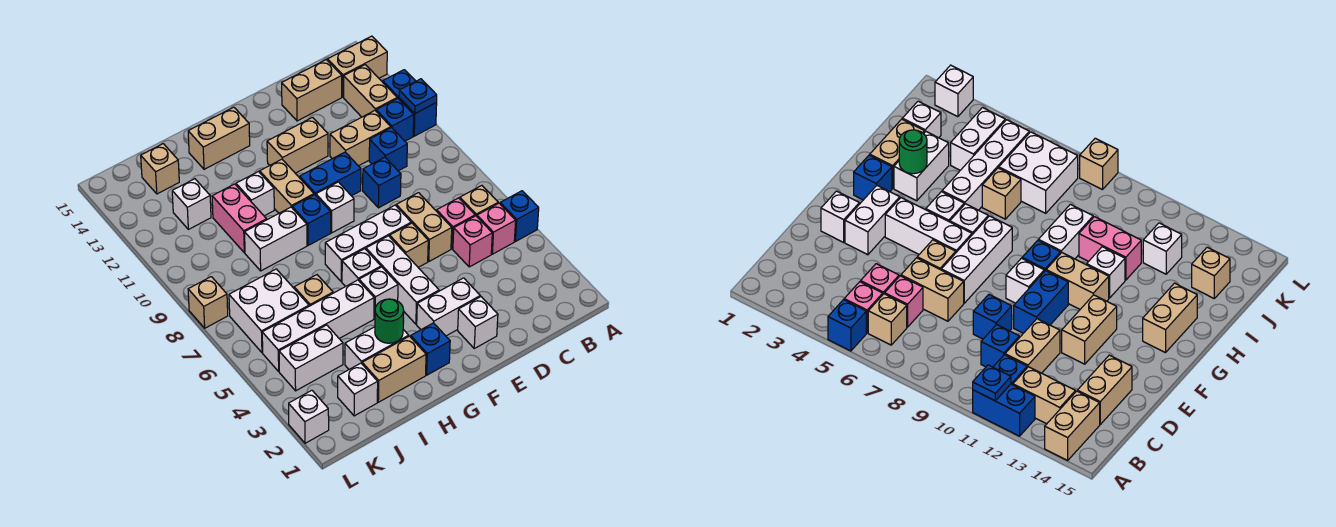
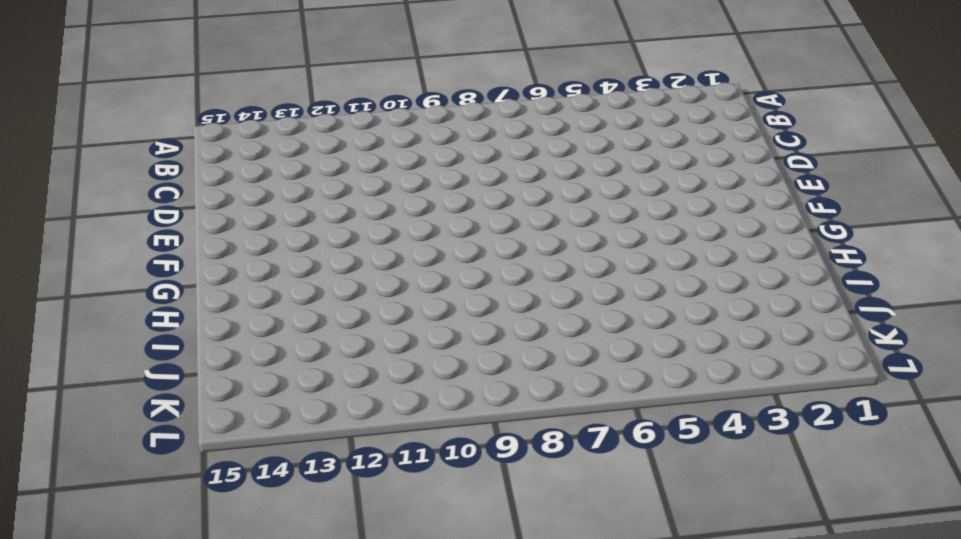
none -> blue brick A5 level 1
none -> blue brick A11:A12 level 1
none -> tan brick A14:B14 level 1
none -> pink brick B5 level 1

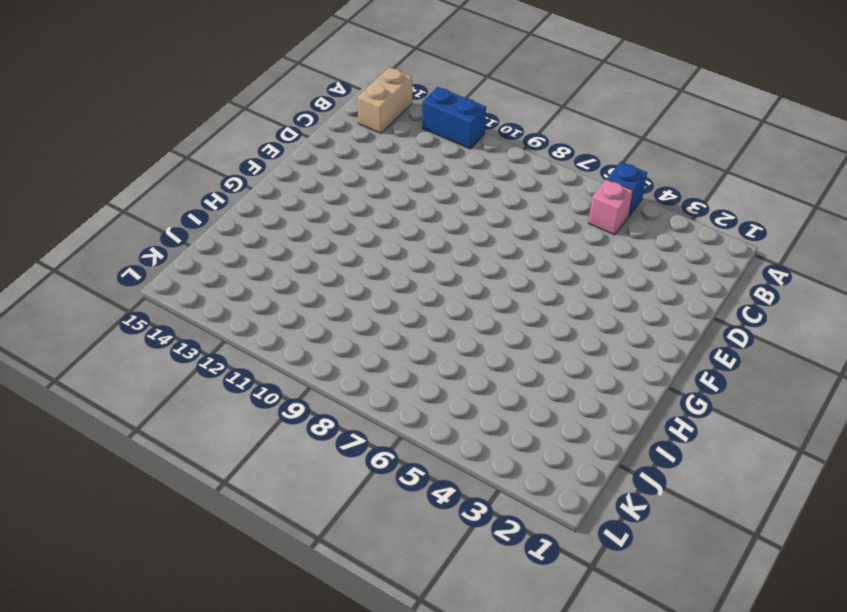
none -> tan brick B6 level 1
none -> blue brick B11 level 1
none -> tan brick B12:B13 level 1
none -> pink brick C5 level 1

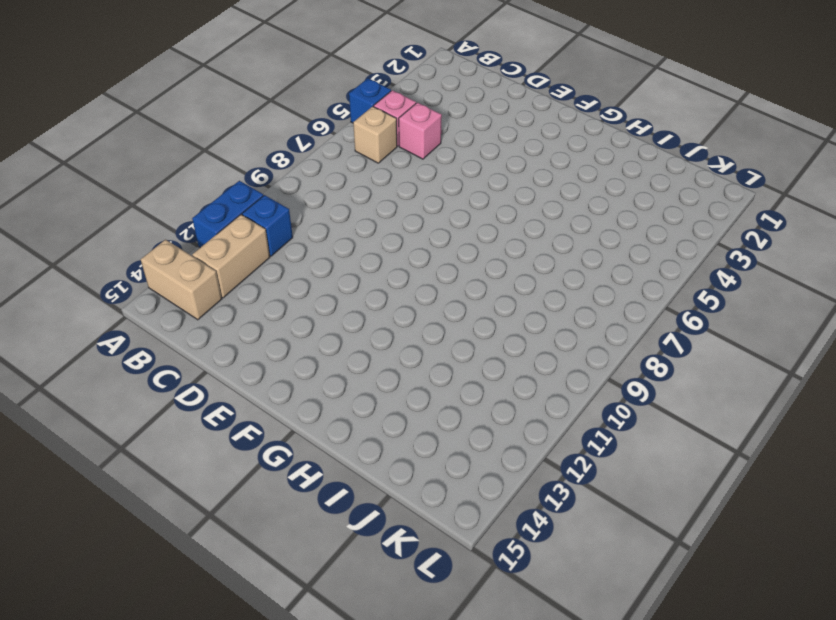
none -> pink brick C6 level 1
none -> blue brick C10 level 1
none -> tan brick C11:D11 level 1
none -> tan brick C14:D14 level 1

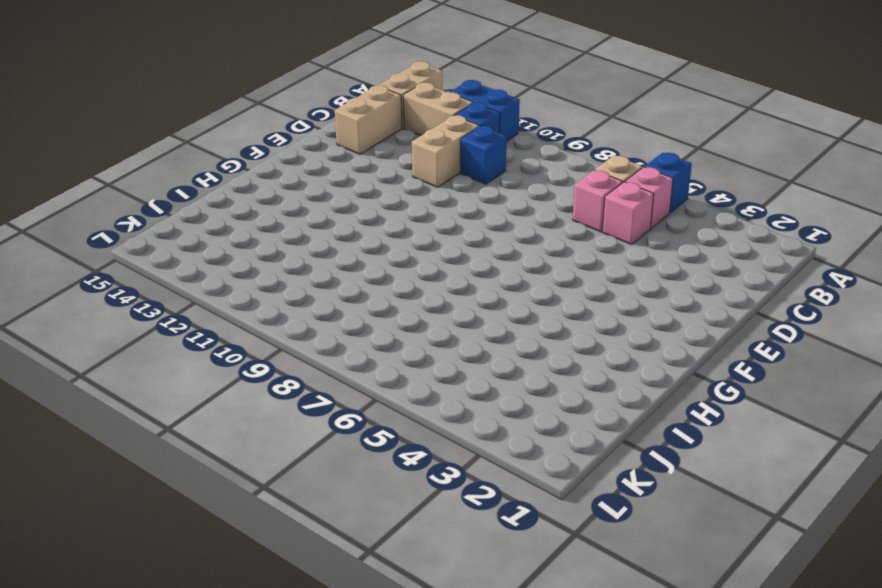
none -> tan brick D6:D7 level 1
none -> blue brick D9 level 1
none -> white brick E2 level 1
none -> white brick E3:F3 level 1

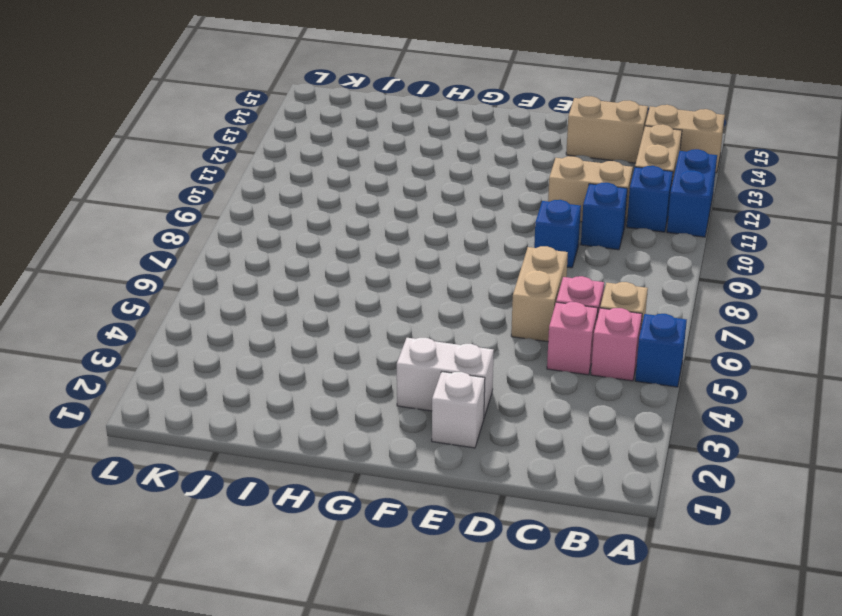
none -> tan brick E6 level 1
none -> white brick E7:G7 level 1
none -> blue brick E10:F10 level 1
none -> tan brick E12:F12 level 1

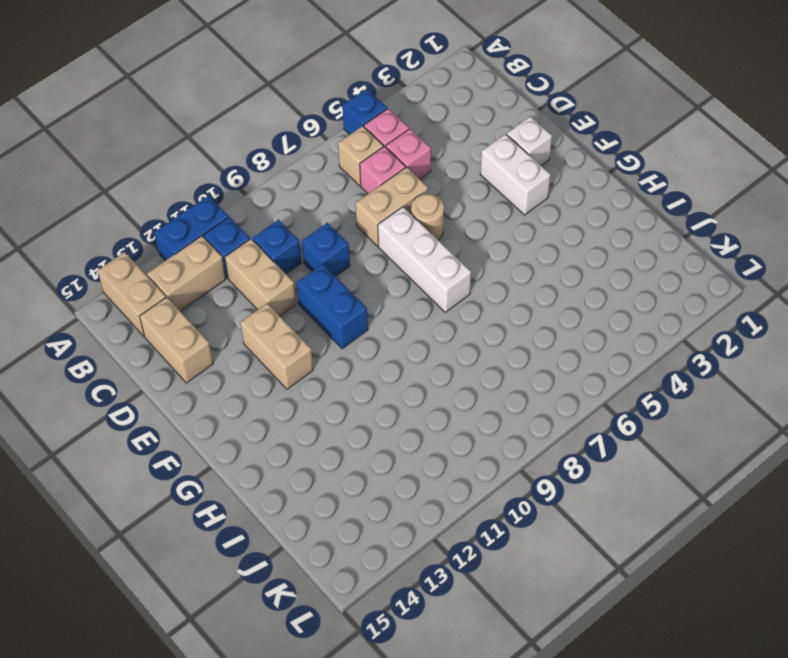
tan round brick E6 level 1 -> tan brick E6 level 1
none -> white brick F4:F6 level 1
none -> white brick F9 level 1
none -> blue brick G2 level 1
none -> white brick G5 level 1

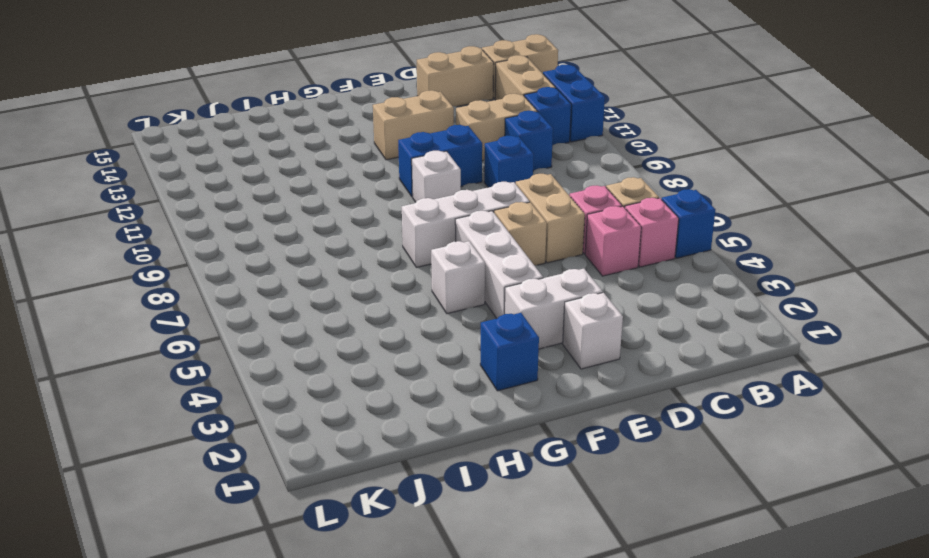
none -> white brick G6 level 1
none -> blue brick G9 level 1
none -> tan brick G10:G11 level 1
none -> tan brick G14:H14 level 1

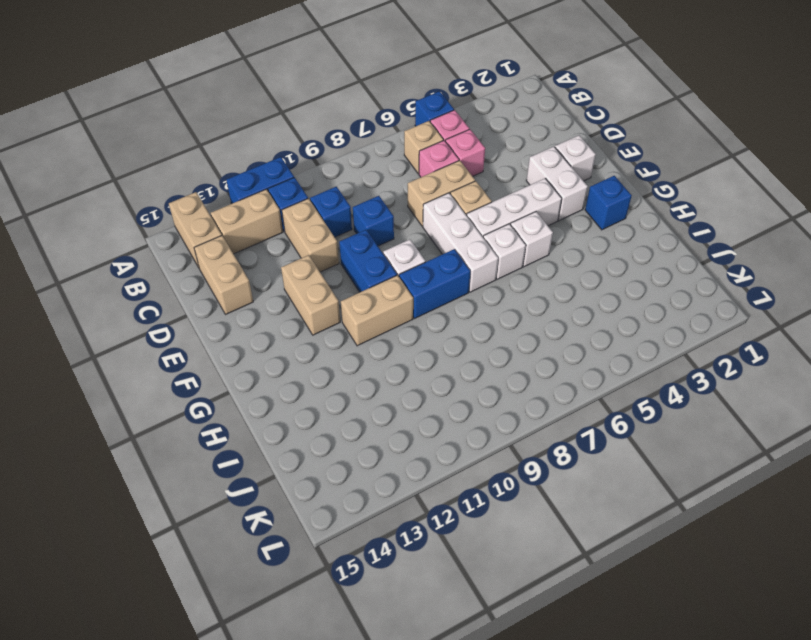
blue brick G8:G9 level 1 -> blue brick G9 level 1
none -> tan brick G14:H14 level 1
none -> tan brick H2:I2 level 1
none -> white brick H3:I3 level 1
none -> white brick H5:K5 level 1

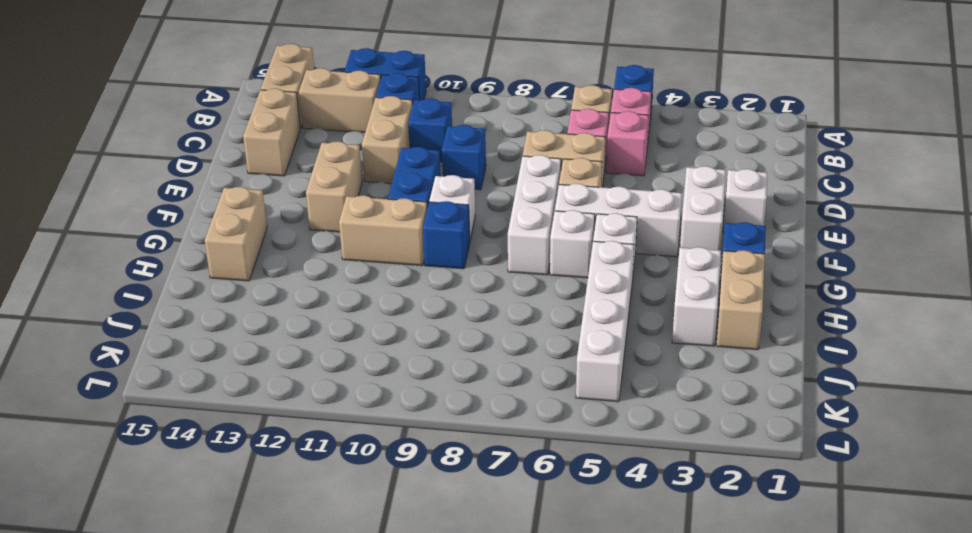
none -> white brick H9:I9 level 1
none -> white brick H11 level 1
none -> tan brick I6 level 1
none -> pink brick I10:I11 level 1

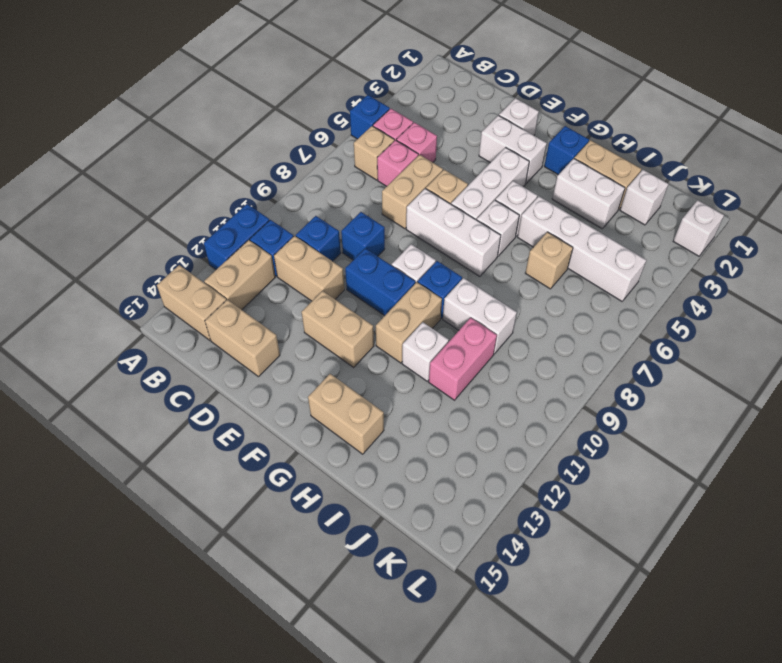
none -> white brick J4:K4 level 1
none -> white brick J6:K7 level 1
none -> white brick J12 level 1
none -> tan brick J14 level 1

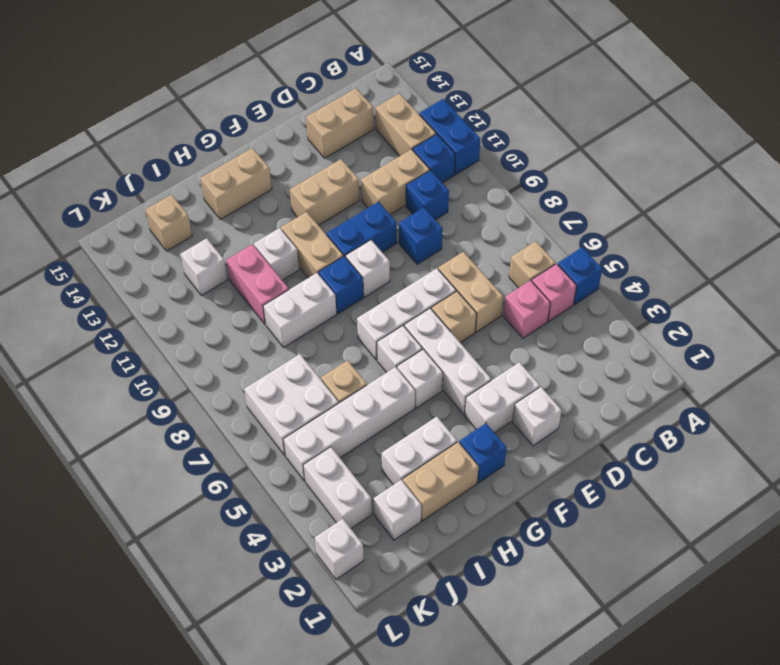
white brick K3:K4 level 1 -> white brick J4:K4 level 1
none -> tan brick A14:B14 level 1
none -> pink brick C6 level 1
none -> tan brick L8 level 1
none -> blue plate A11 level 2

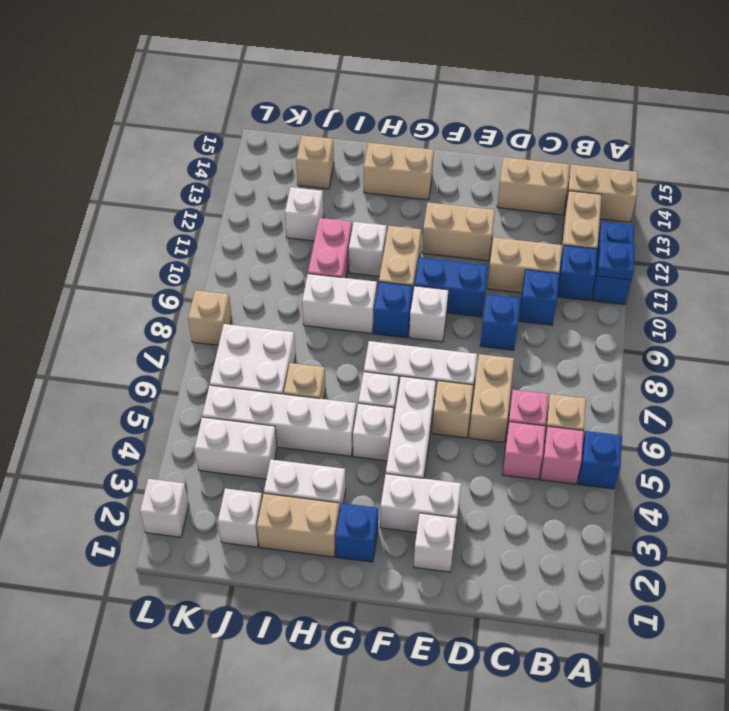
none -> green round brick H3 level 2

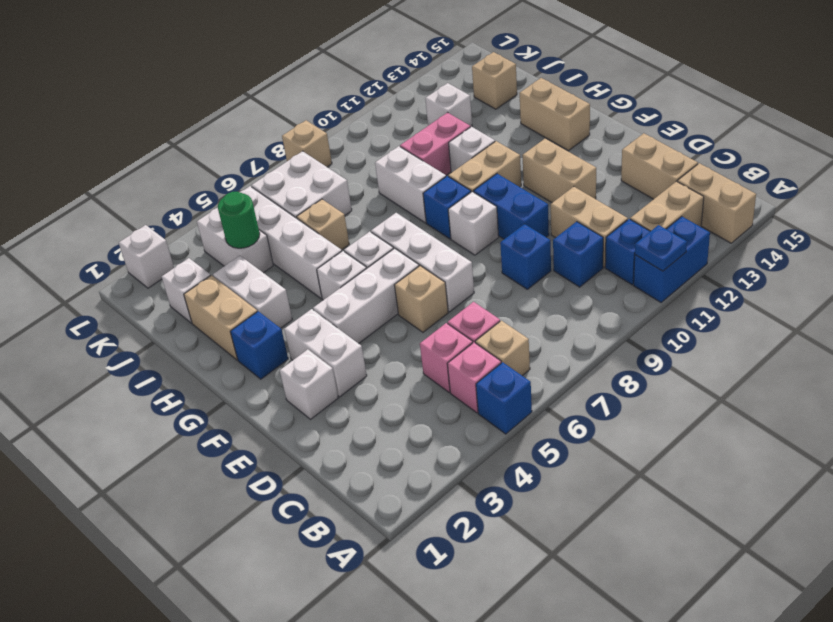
green round brick J4 level 2 -> green round brick H3 level 2
none -> tan brick D6:D7 level 1

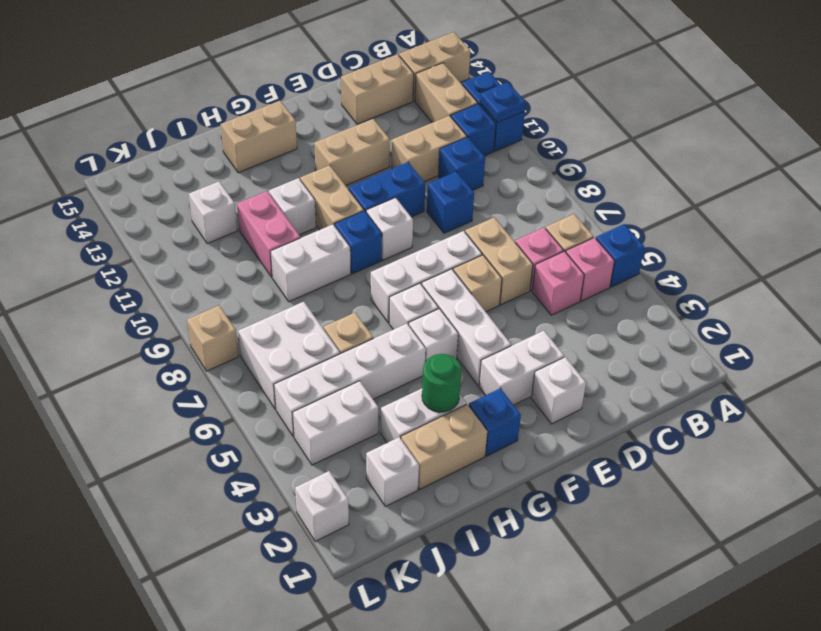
none -> tan brick J14 level 1

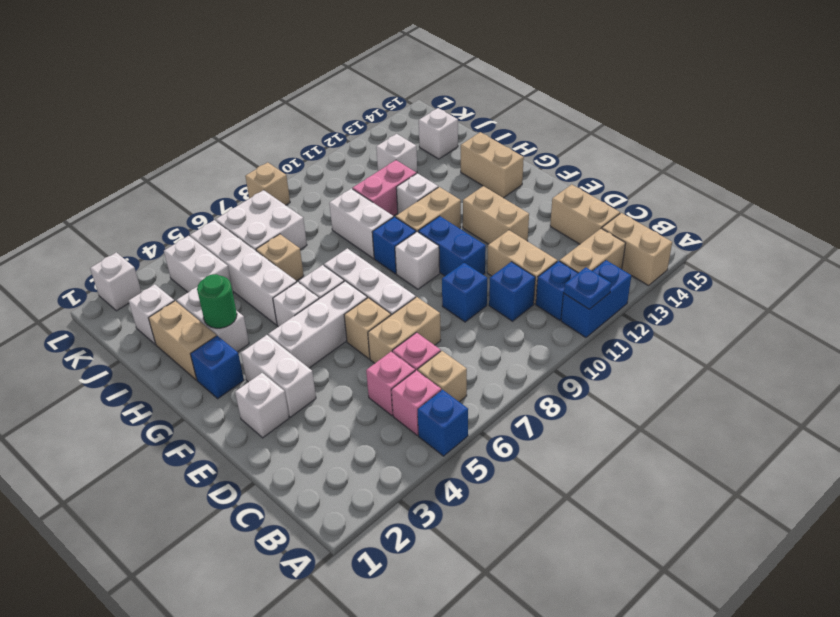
white brick J14 level 1 -> tan brick J14 level 1

